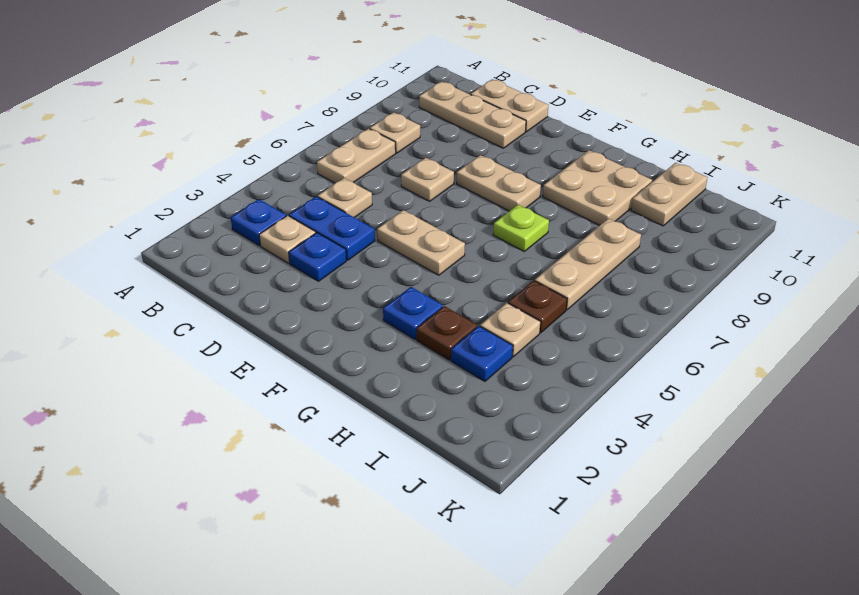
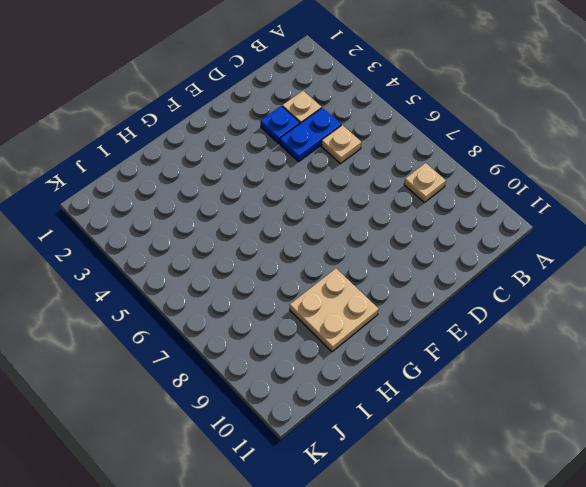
none -> blue plate B3 level 1
none -> tan plate B6:B7 level 1
none -> tan plate B10:D10 level 1

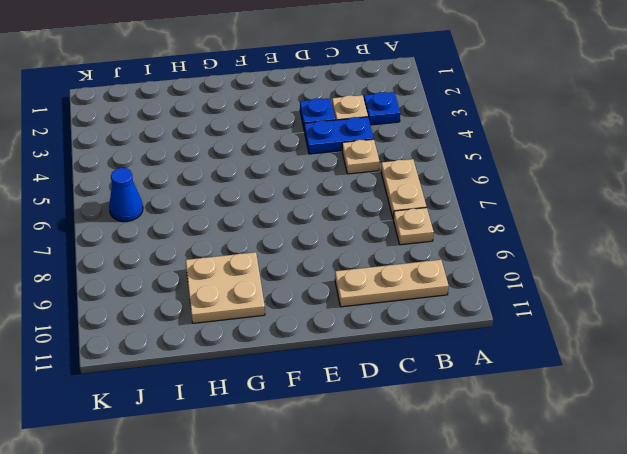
blue cone J6 level 1 -> none
none -> tan plate C11:D11 level 1
none -> tan plate D7 level 1
none -> tan plate E5:F5 level 1

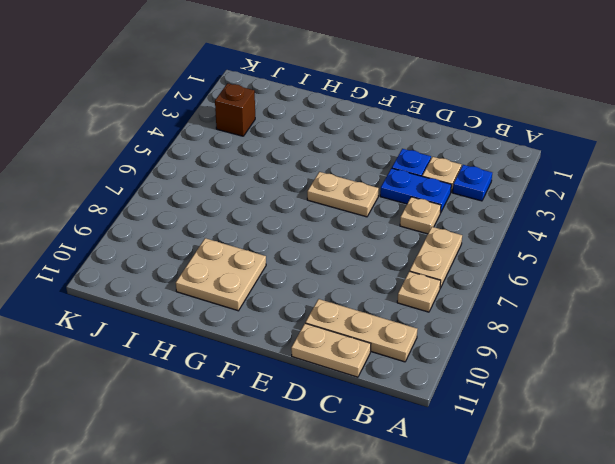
brown brick J3 level 1 -> none
none -> tan plate D7 level 1
none -> tan plate E8:F8 level 1
none -> blue plate G3 level 1

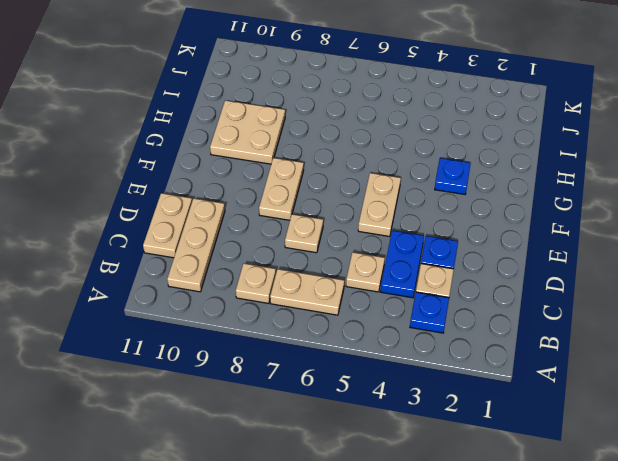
none -> lime plate G7 level 1
none -> brown plate H3 level 1
none -> blue plate I3 level 1

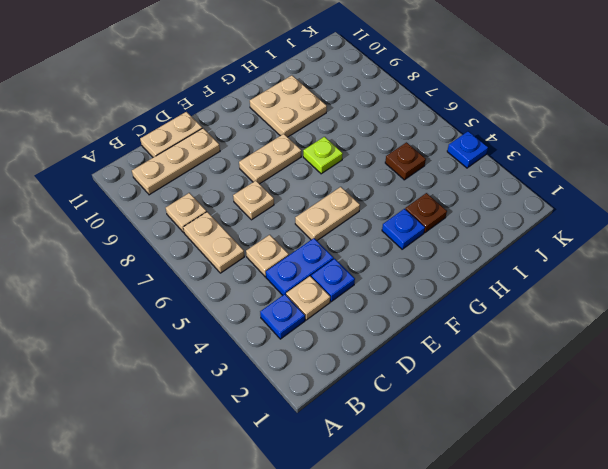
blue plate K4 level 1 -> blue plate I3 level 1
none -> tan plate I4 level 1
none -> tan plate I6:I8 level 1
none -> tan plate I10:I11 level 1

